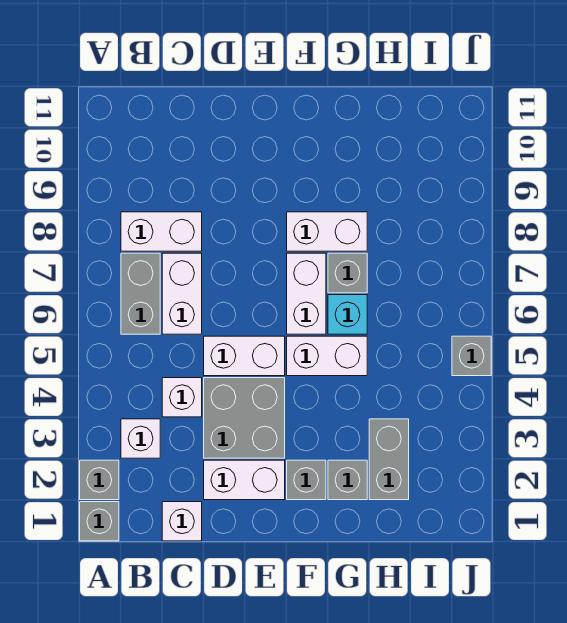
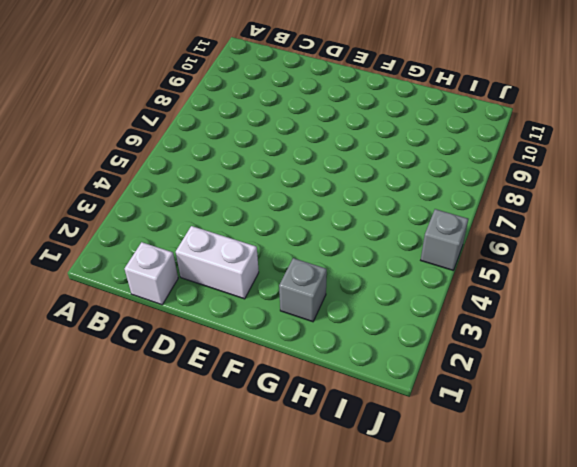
none -> grey brick A1 level 1
none -> grey brick A2 level 1
none -> white brick B3 level 1

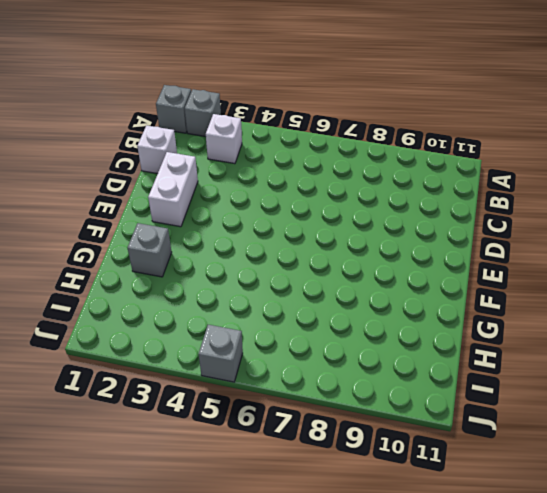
none -> grey brick B6:B7 level 1
none -> white brick B8:C8 level 1
none -> white brick C4 level 1

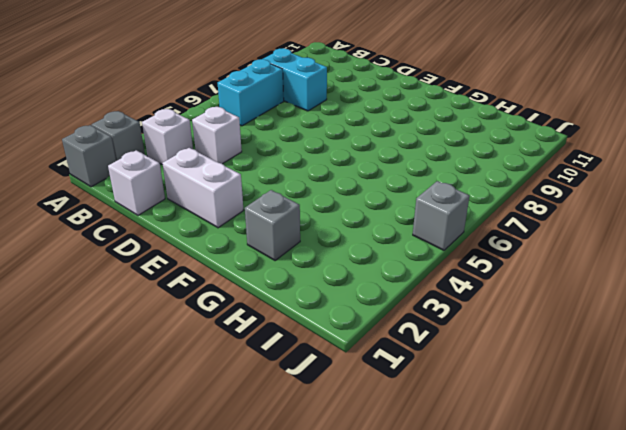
cyan brick B6:B7 level 1 -> grey brick B6:B7 level 1
cyan brick B8:C8 level 1 -> white brick B8:C8 level 1
none -> white brick C6:C7 level 1
none -> grey brick D3:E4 level 1
none -> white brick D5:E5 level 1

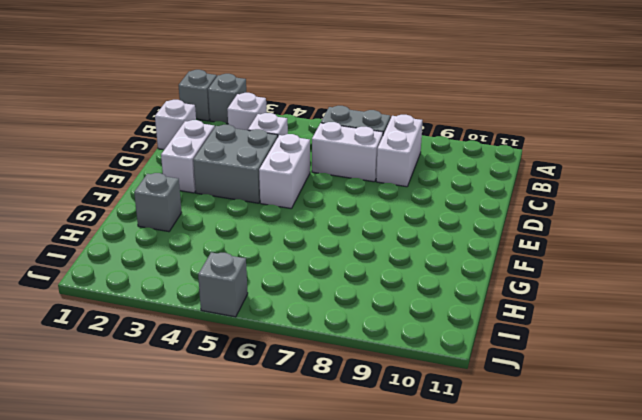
none -> grey brick F2 level 1
none -> white brick F5:G5 level 1
none -> white brick F6:F7 level 1

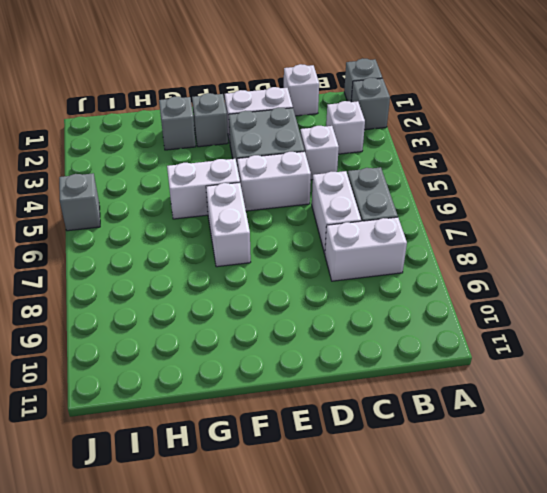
none -> white brick F8:G8 level 1
none -> cyan brick G6 level 1
none -> grey brick G7 level 1

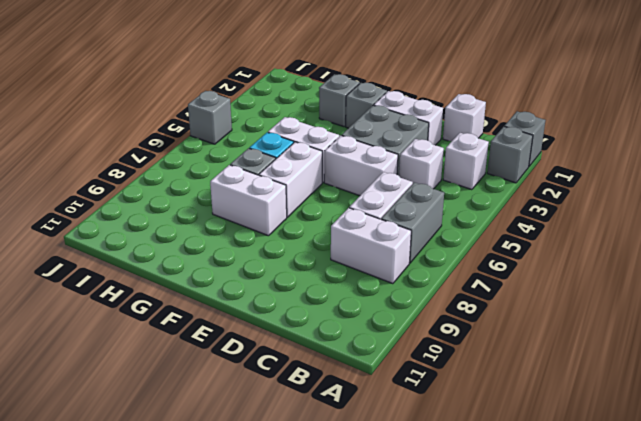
none -> grey brick H2:H3 level 1

